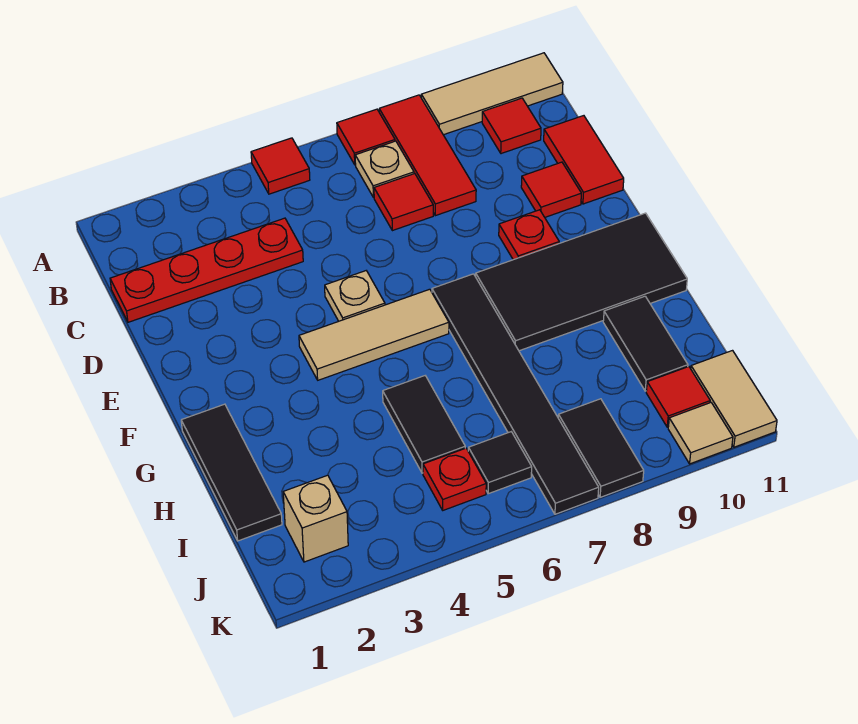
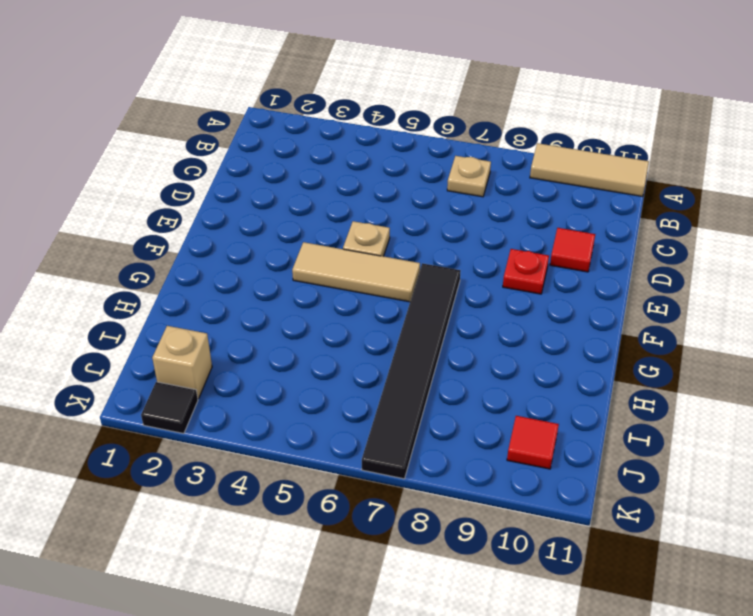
black tile K2 level 1 -> black tile J6 level 1
none -> red tile A5 level 1
none -> red tile A7 level 1
none -> red tile A8:C8 level 1

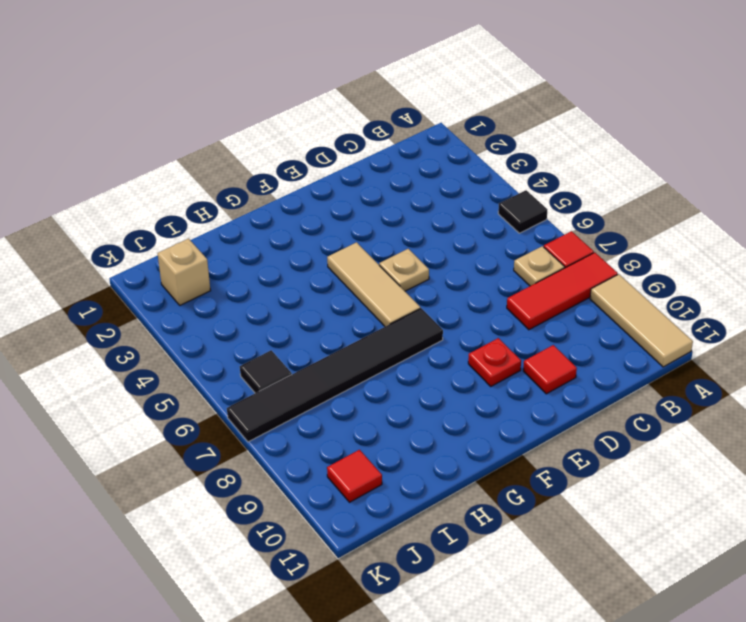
black tile A5 level 1 -> red tile A5 level 1
none -> red tile B10 level 1
none -> red plate C1:C4 level 1
none -> red tile C7 level 1

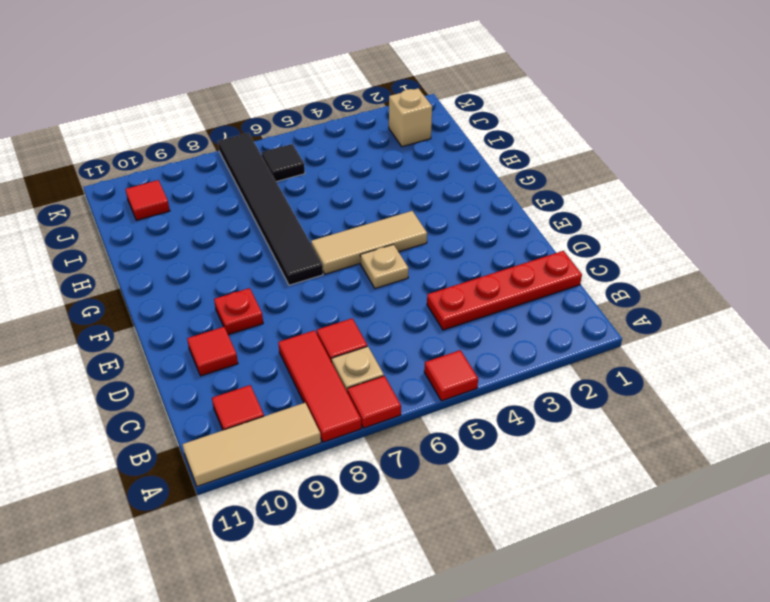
none -> red tile C11:D11 level 1
none -> black tile F8:G11 level 1
none -> black tile G1:I1 level 1

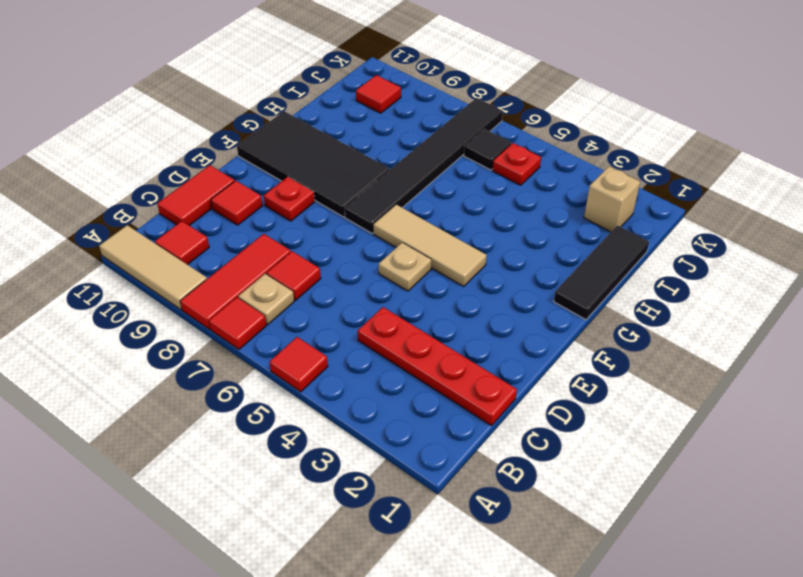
none -> black tile H5:I5 level 1
none -> black tile H10:I10 level 1
none -> black tile J8:K8 level 1

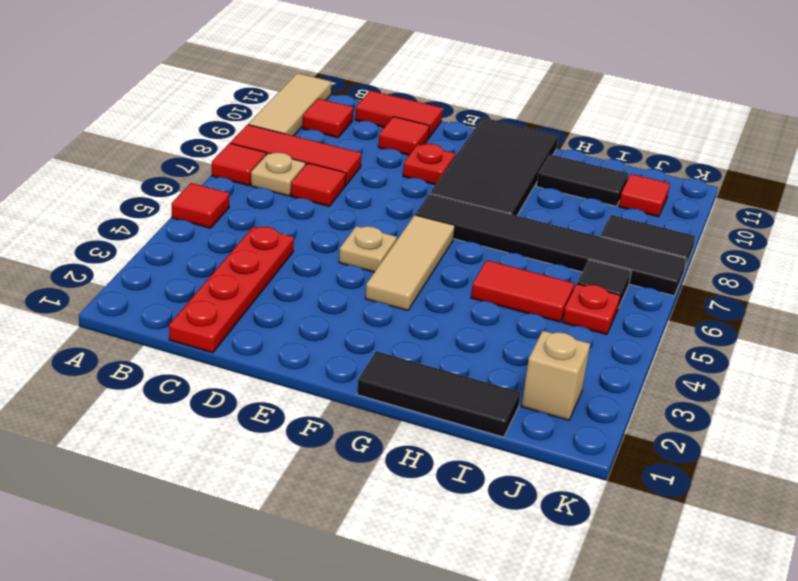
red tile H5:I5 level 1 -> black tile H5:I5 level 1
none -> tan tile J11:K11 level 1
none -> tan tile K10 level 1

